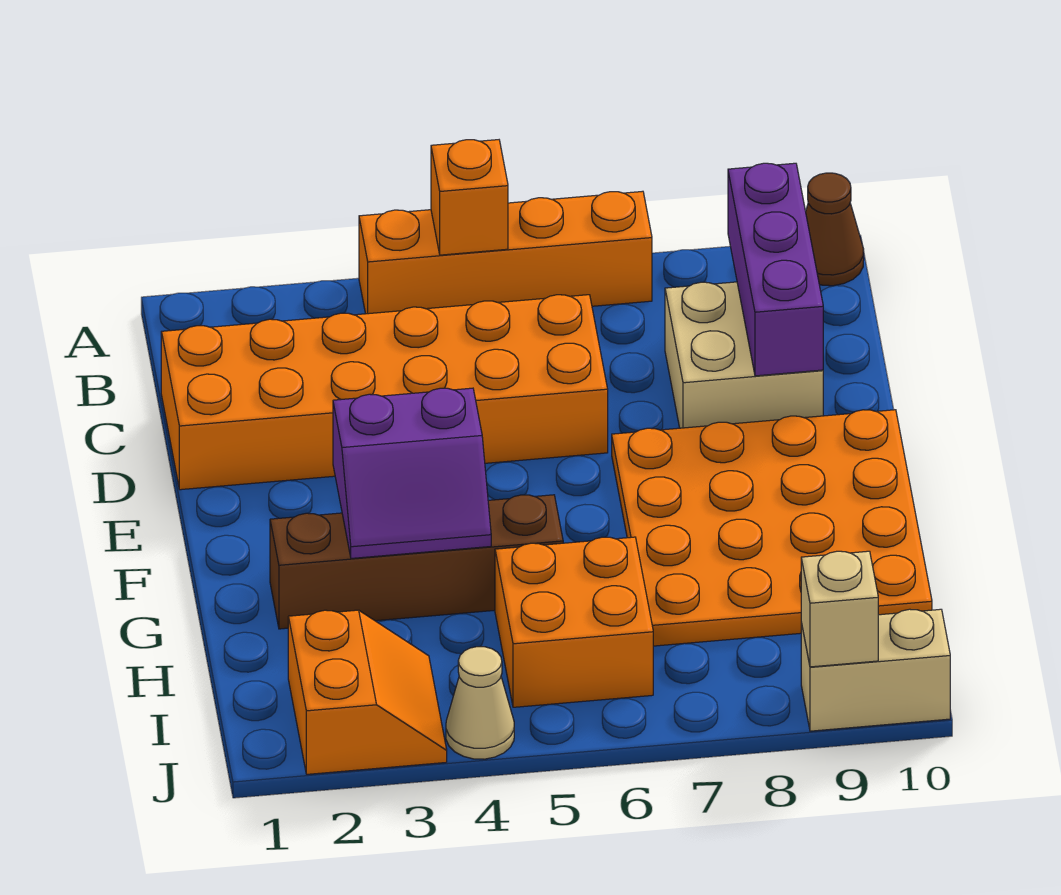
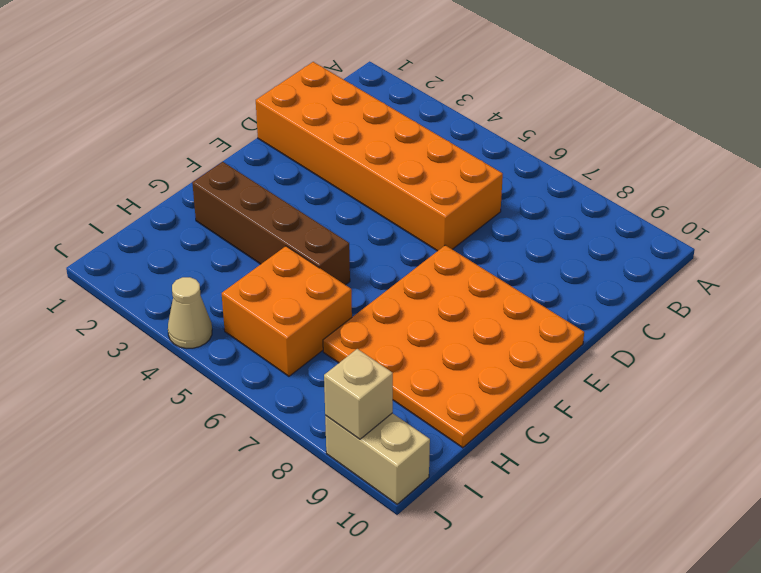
none -> orange brick A4:A7 level 1
none -> brown cone A10 level 1
none -> tan brick C8:D9 level 1

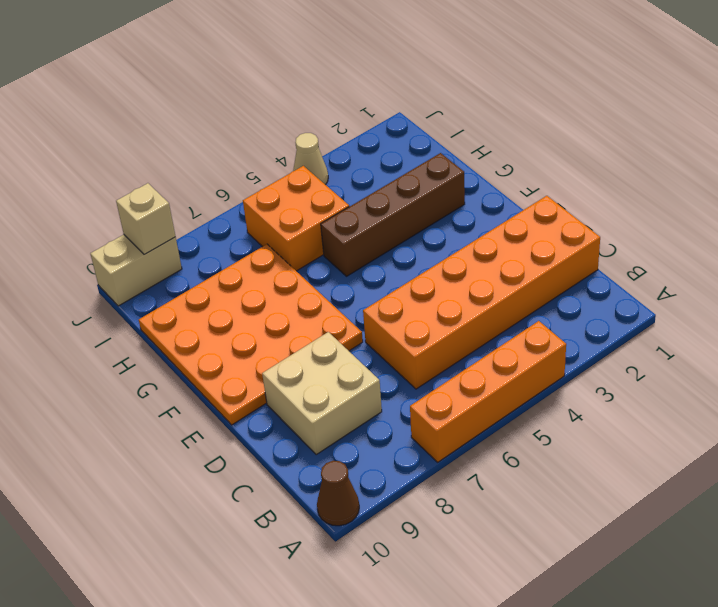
none -> orange slope I2:J3 level 1 top 2
none -> orange brick A5 level 2
none -> purple brick B9:D9 level 2

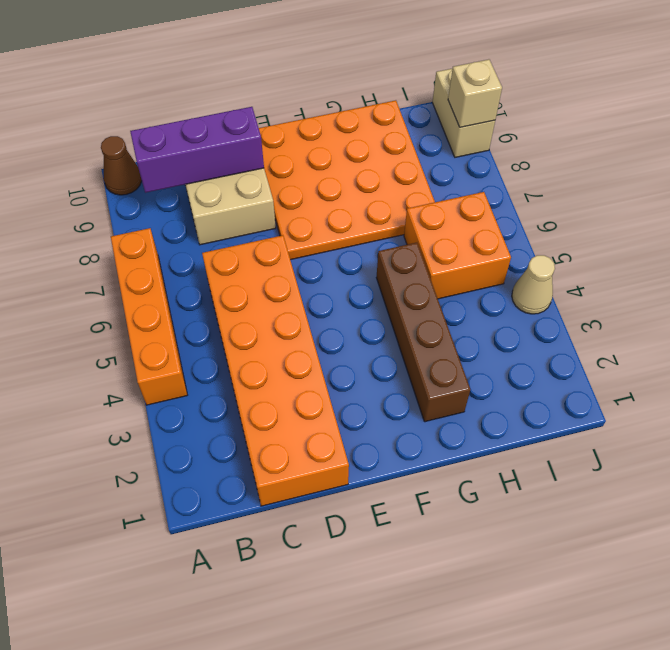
none -> orange slope I2:J3 level 1 top 2
none -> orange brick A5 level 2
none -> purple slope F3:G4 level 2 top F

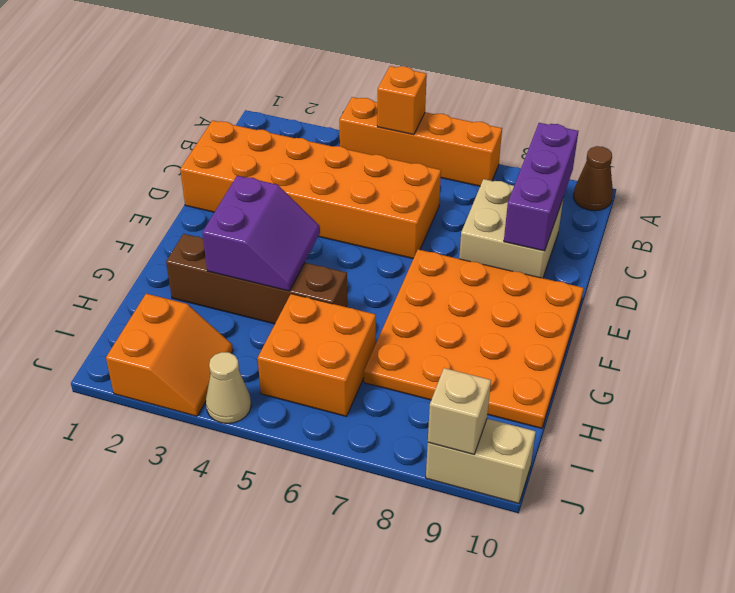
purple slope F3:G4 level 2 top 3 -> purple slope F3:G4 level 2 top F

